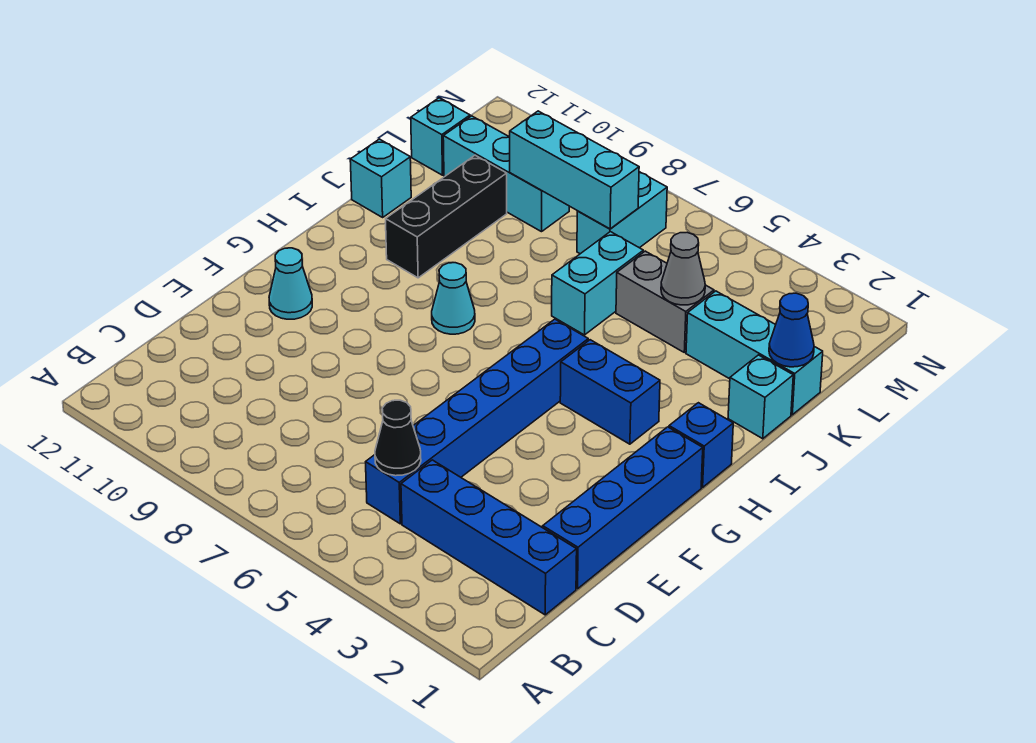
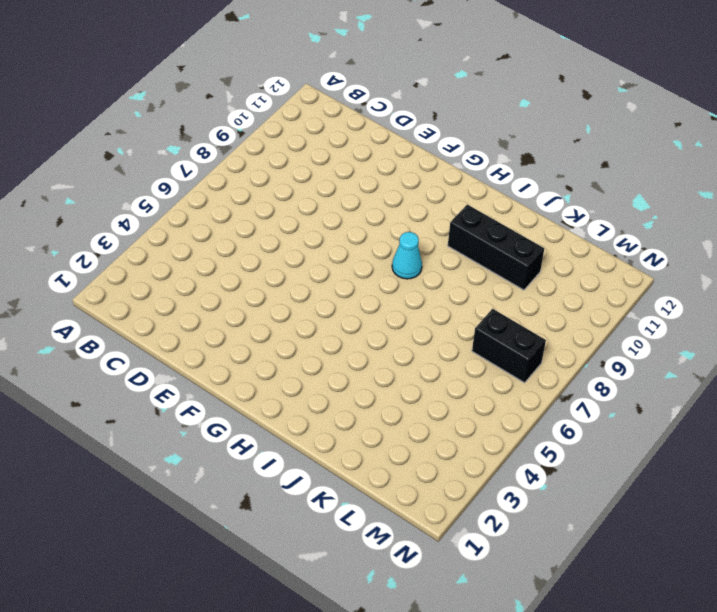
black brick L7:M7 level 1 -> cyan brick L7:M7 level 1
none -> blue brick C1:C4 level 1
none -> blue brick C5:H5 level 1
none -> blue brick D1:G1 level 1

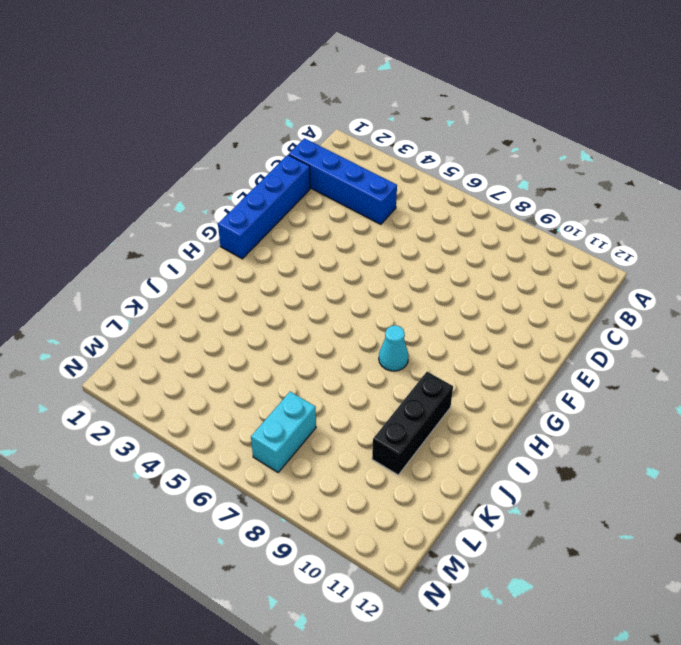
none -> blue brick C5:H5 level 1
none -> cyan cone F11 level 1
none -> blue brick H1 level 1

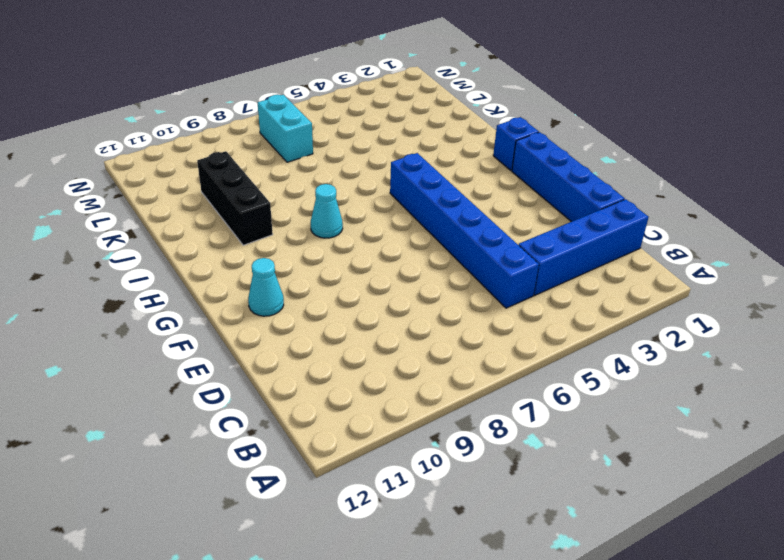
none -> blue brick H3:H4 level 1
none -> cyan brick J1 level 1
none -> cyan brick J6:K6 level 1

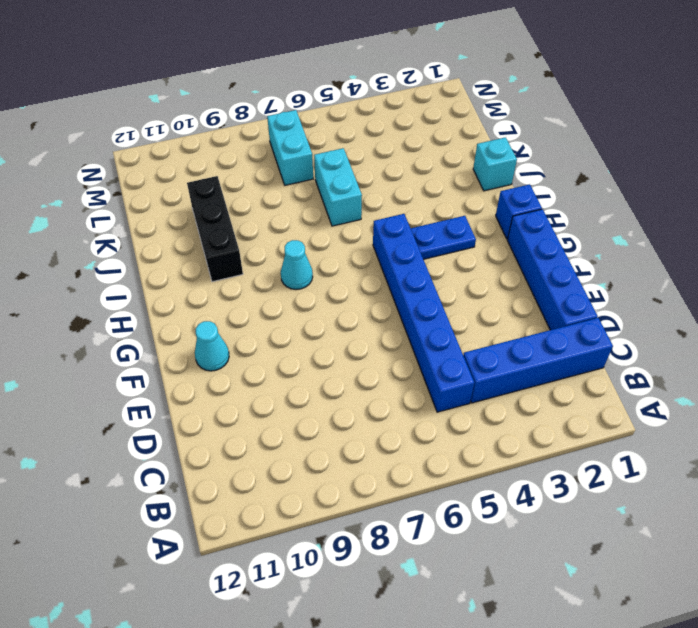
blue plate H3:H4 level 1 -> blue brick H3:H4 level 1
none -> cyan brick J12 level 1
none -> cyan brick K1:K3 level 1
none -> grey brick K4:K5 level 1

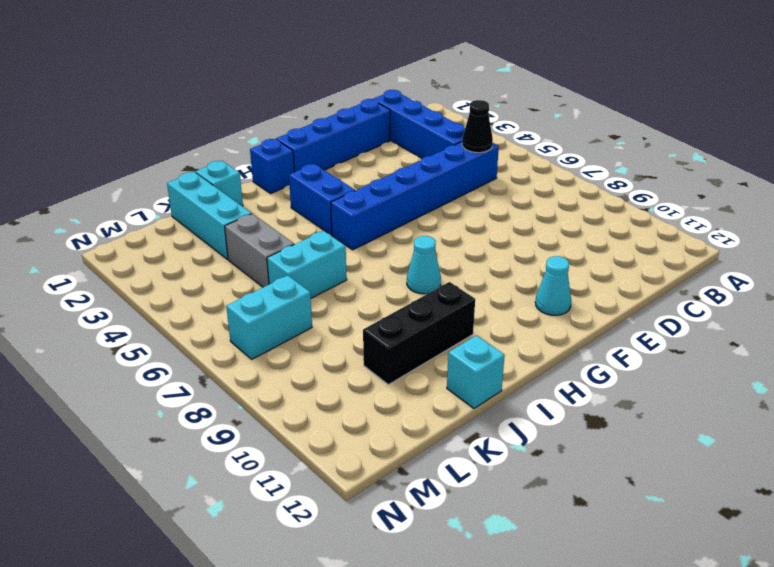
none -> cyan brick L9:L11 level 1
none -> cyan brick L12 level 1
none -> blue cone K1 level 2

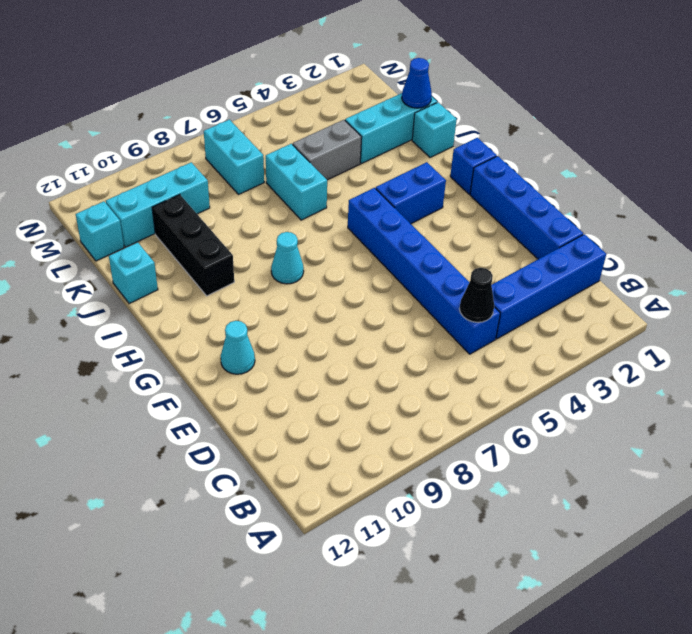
none -> grey cone K4 level 2
none -> cyan brick L7:L9 level 2

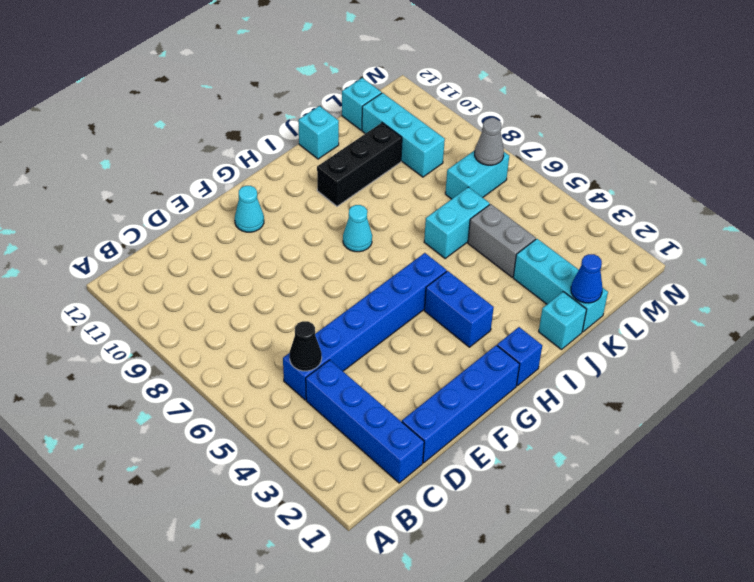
grey cone M7 level 2 -> grey cone K4 level 2
none -> cyan brick L7:L9 level 2

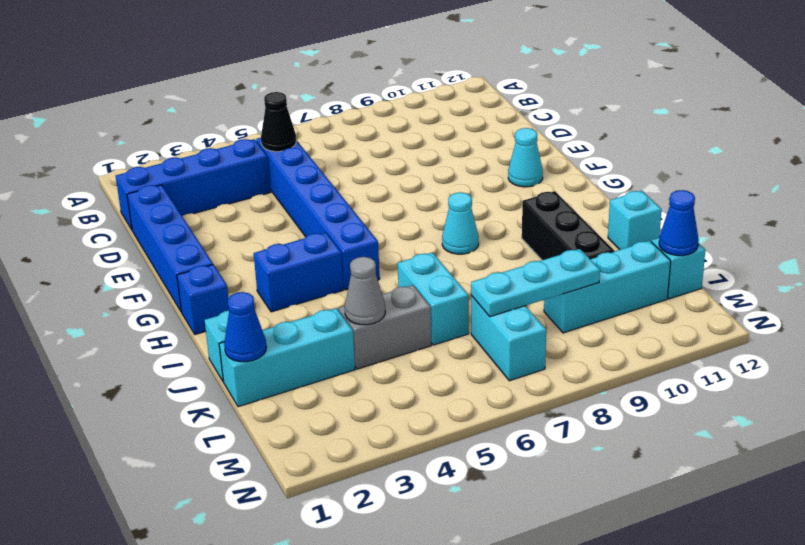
cyan plate L7:L9 level 2 -> cyan brick L7:L9 level 2
blue cone L12 level 2 -> none

